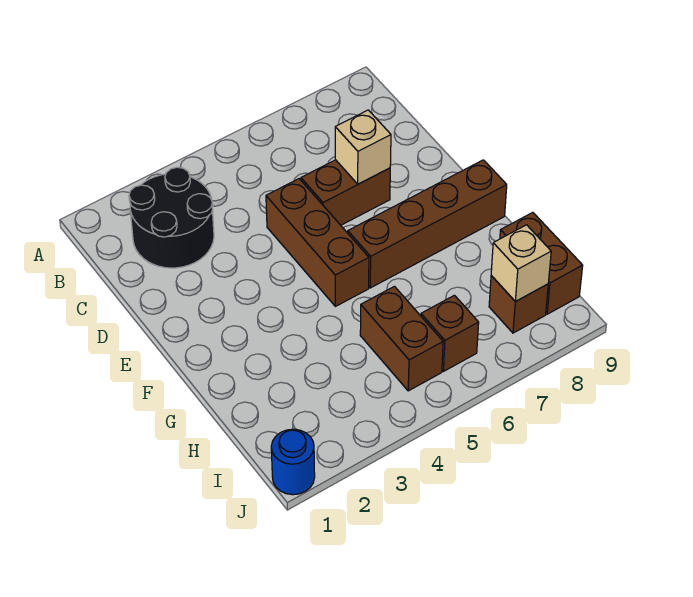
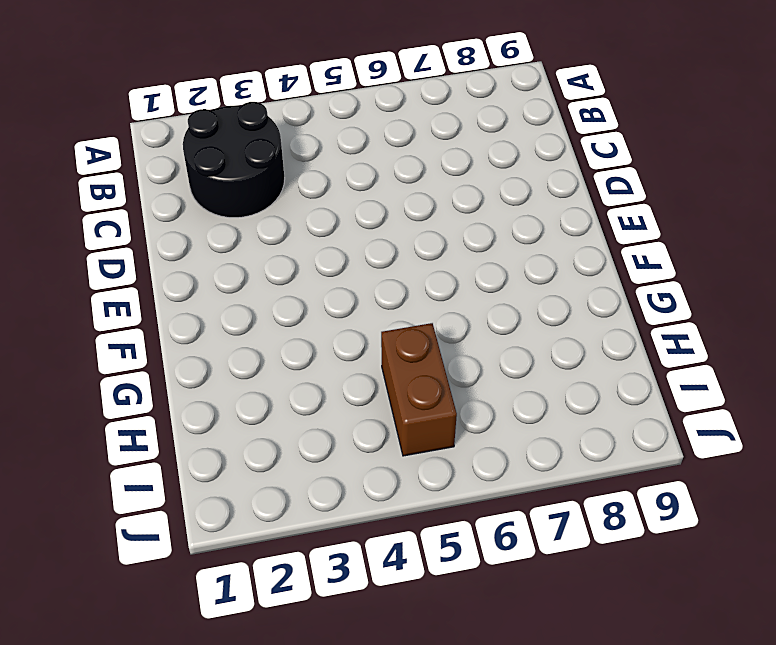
none -> brown brick D5:F5 level 1
none -> brown brick D6:D7 level 1

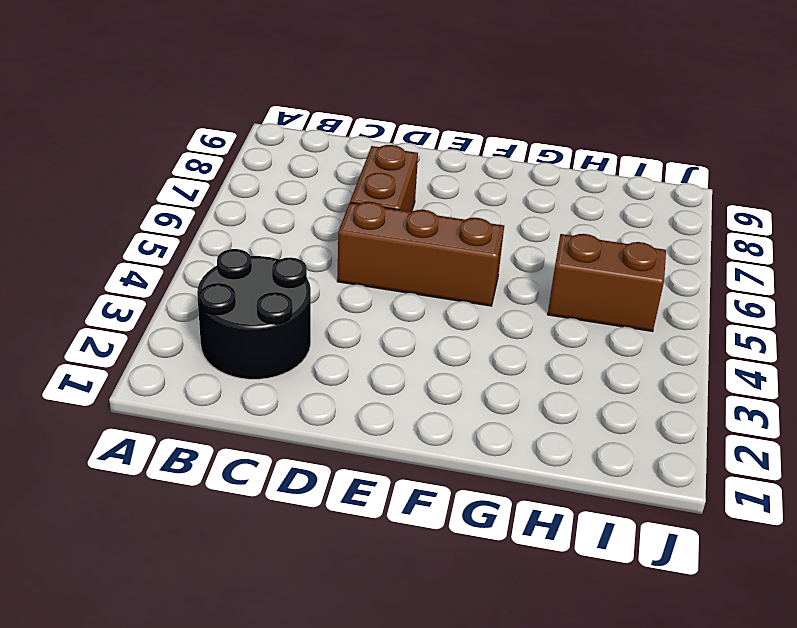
none -> brown brick F6:F9 level 1
none -> brown brick H9:I9 level 1

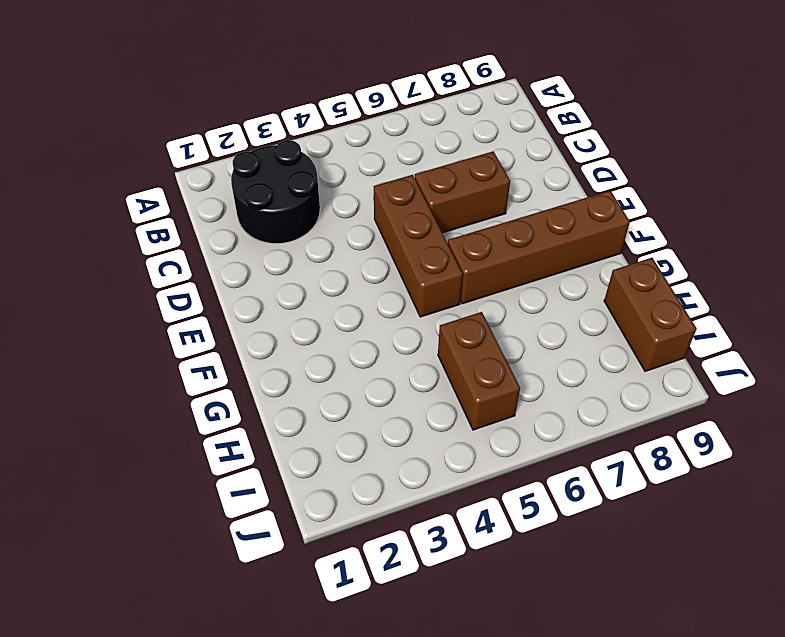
none -> brown brick I6 level 1
none -> brown brick I8 level 1

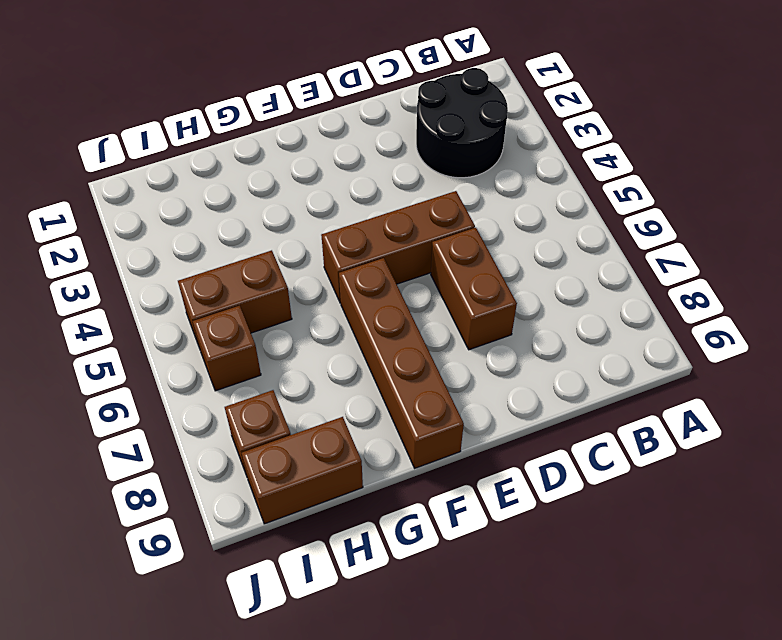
none -> blue round brick J1 level 1
none -> tan brick D7 level 2

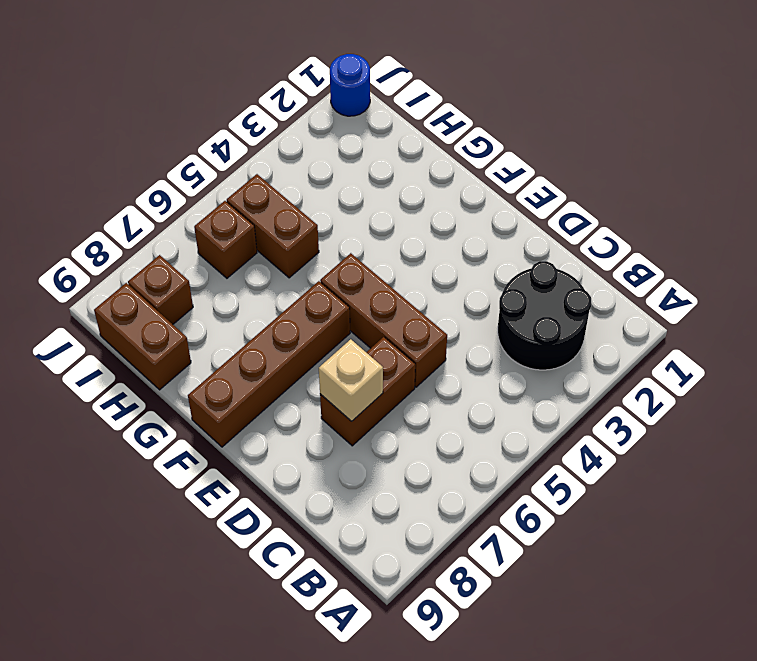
none -> tan brick I8 level 2

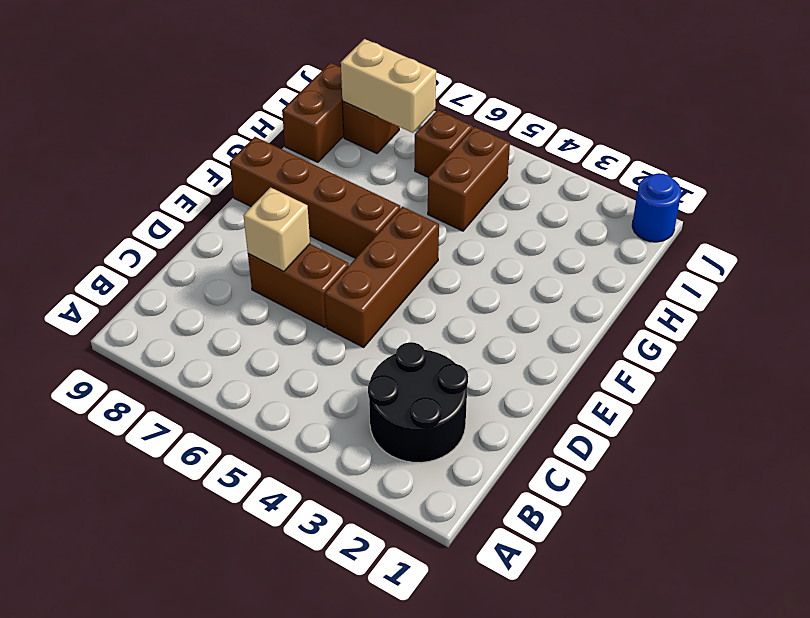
tan brick I7:I8 level 2 -> tan brick I8 level 2

